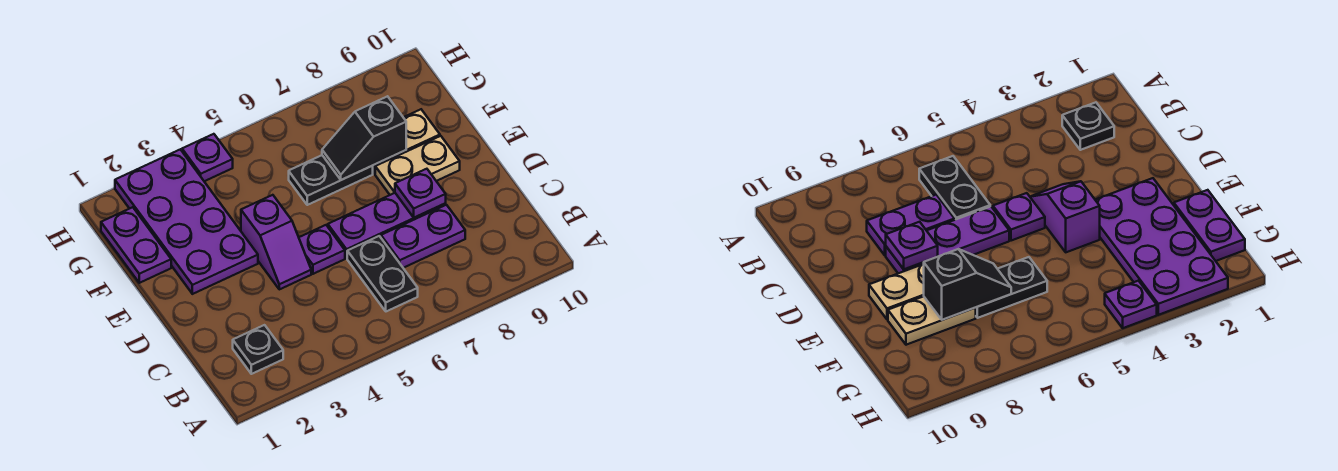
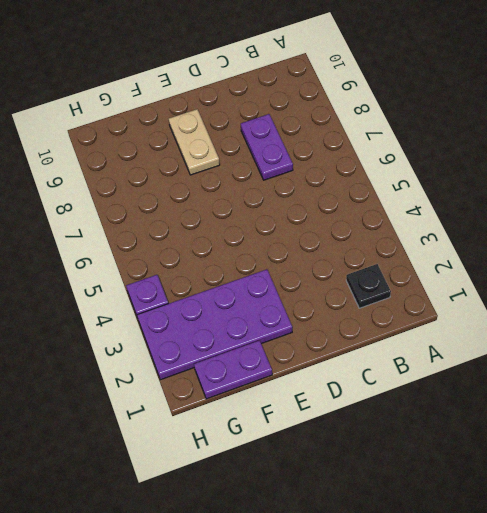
none -> black plate B6:C6 level 1
none -> purple slope D4:E4 level 1 top E
none -> purple plate D5 level 1

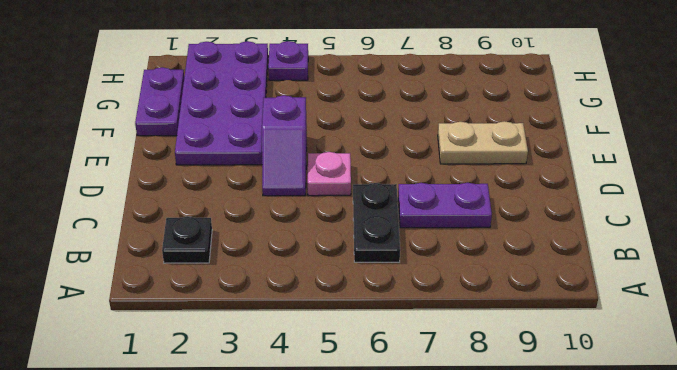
pink plate D5 level 1 -> purple plate D5 level 1
none -> purple plate D6:D8 level 1
none -> black plate F6:F7 level 1
none -> tan plate F8:F9 level 1

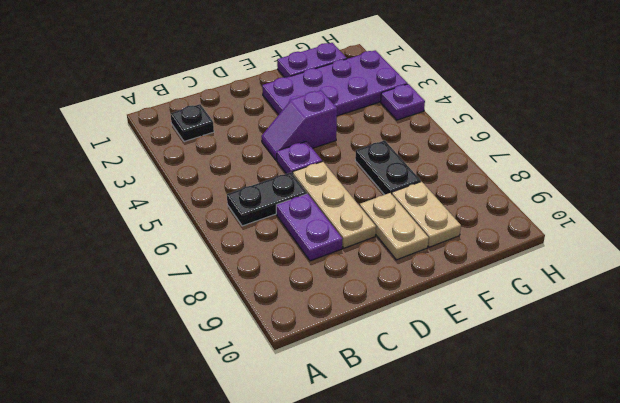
tan plate D6:D8 level 1 -> purple plate D6:D8 level 1
none -> purple plate D8 level 2
none -> black slope F7:F8 level 2 top 8

